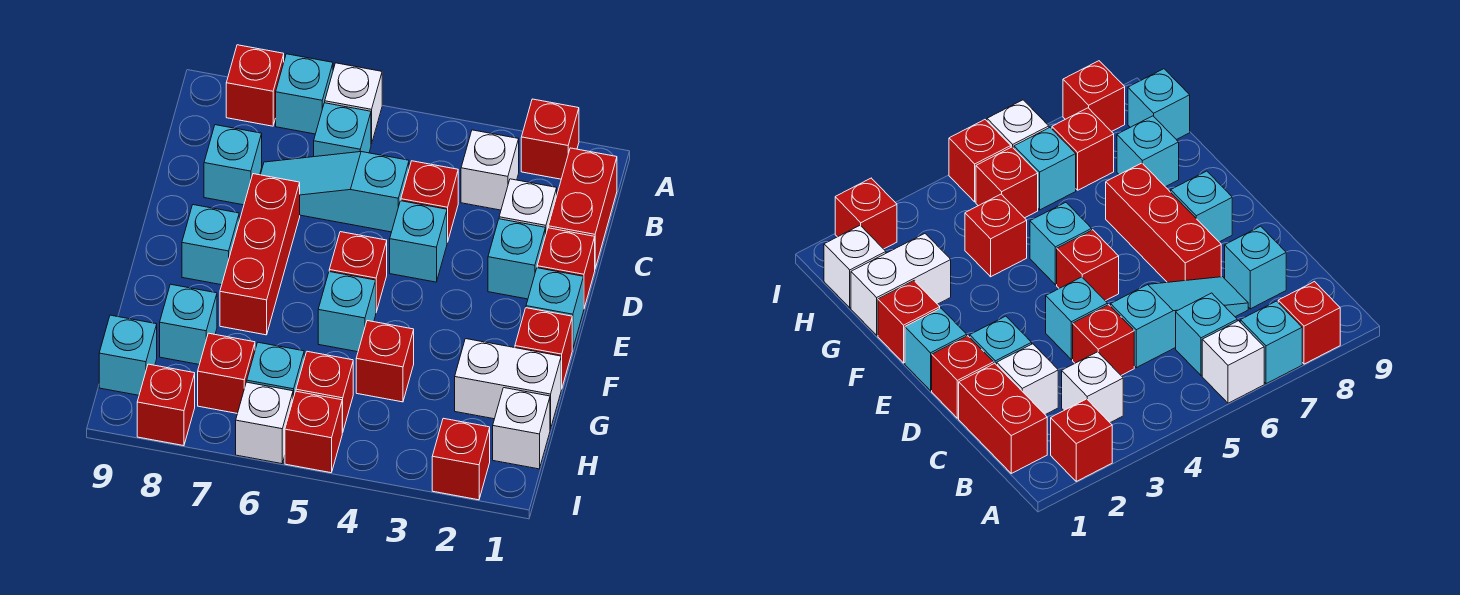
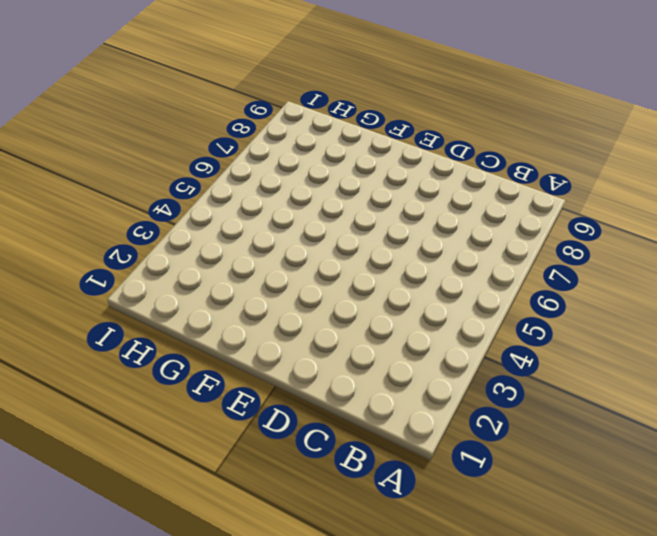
none -> red brick A2 level 1
none -> white brick A6 level 1
none -> cyan brick A7 level 1
none -> red brick A8 level 1

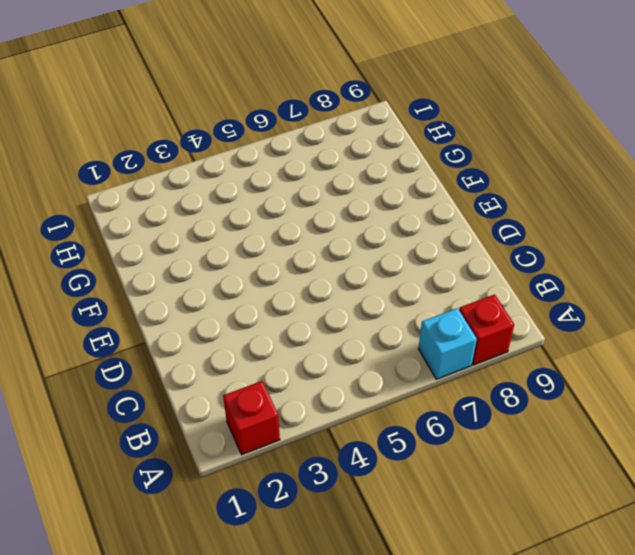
none -> white brick A6 level 1
none -> red brick B1:C1 level 1
none -> white brick B3 level 1
none -> cyan brick B6 level 1

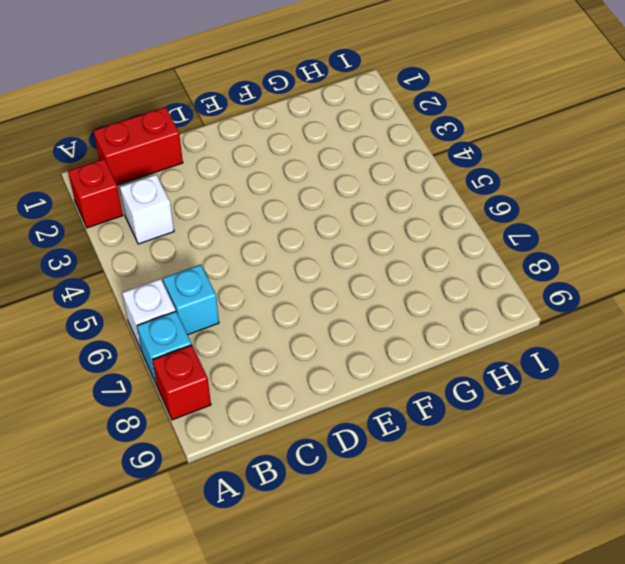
none -> white brick C2 level 1
none -> red brick C4 level 1
none -> cyan slope C5:C7 level 1 top 5
none -> cyan brick C8 level 1

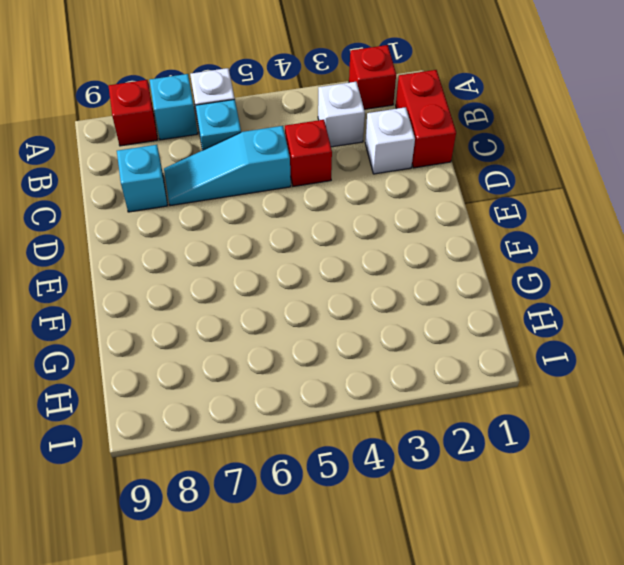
none -> red brick D1 level 1
none -> cyan brick D2 level 1
none -> cyan brick D4 level 1
none -> red brick D7:F7 level 1

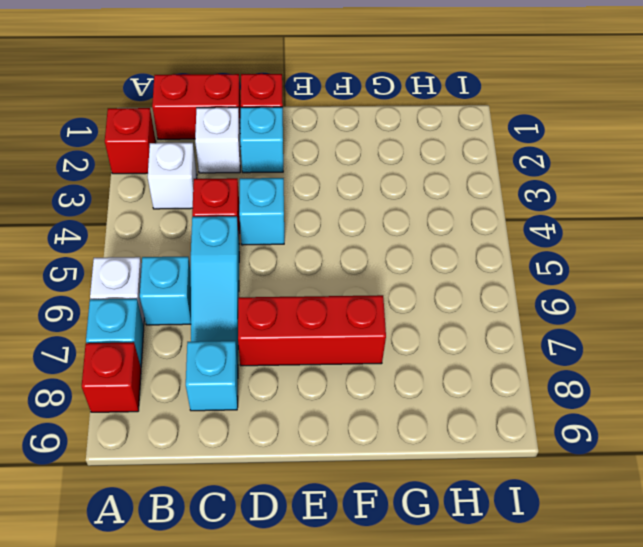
none -> cyan brick E1 level 1
none -> red brick E5 level 1
none -> cyan brick E8 level 1
none -> red brick F1 level 1

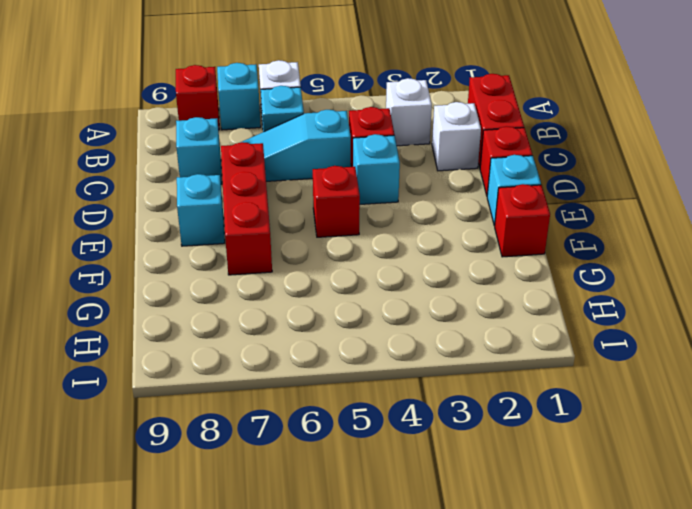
none -> red brick A2 level 1
none -> cyan brick D2 level 1
none -> cyan brick F5 level 1
none -> white brick G1:G2 level 1

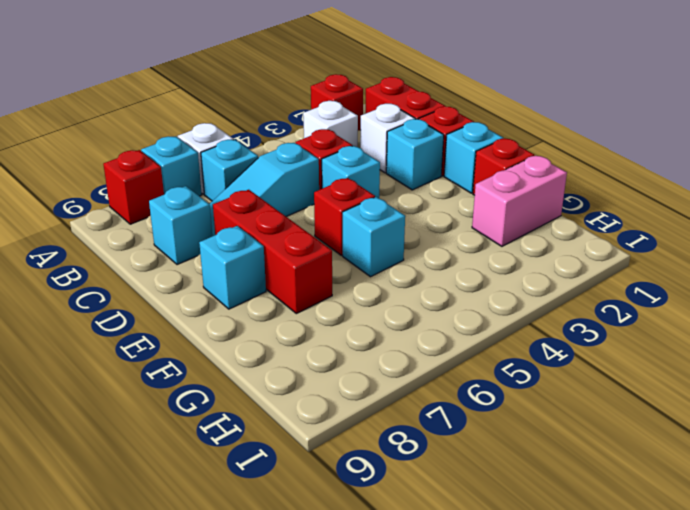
pink brick G1:G2 level 1 -> white brick G1:G2 level 1
none -> red brick G4 level 1
none -> cyan brick G8 level 1
none -> white brick H1 level 1
none -> red brick H5 level 1

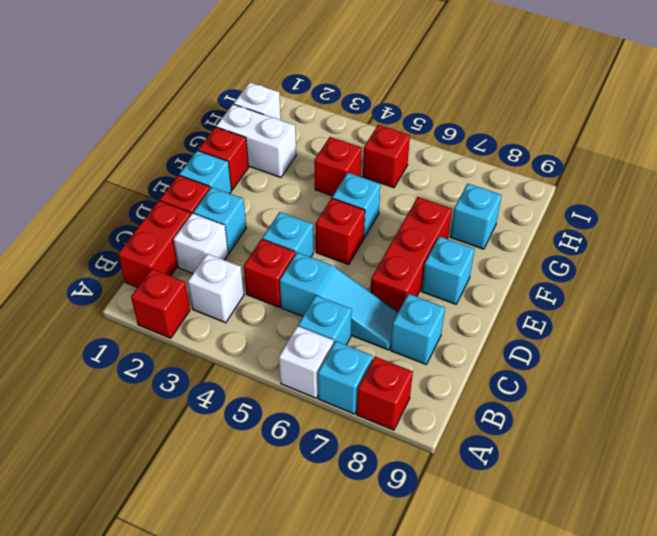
none -> cyan brick H6 level 1
none -> red brick H7 level 1
none -> cyan brick H9 level 1
none -> red brick I2 level 1

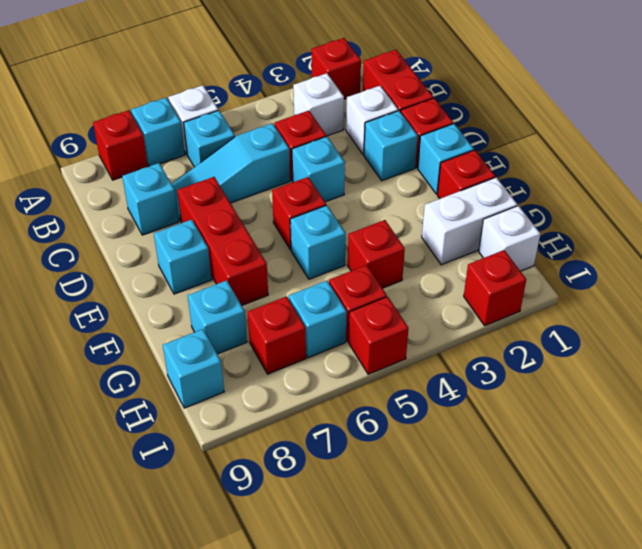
none -> white brick I6 level 1
none -> red brick I8 level 1

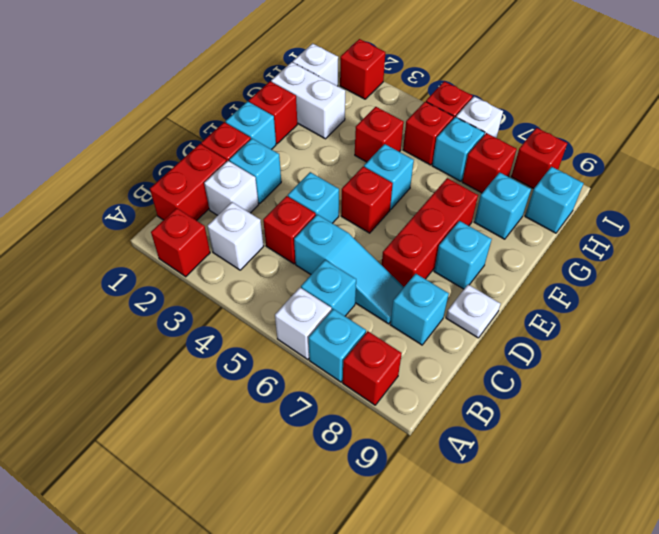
white plate D9 level 1 -> none

